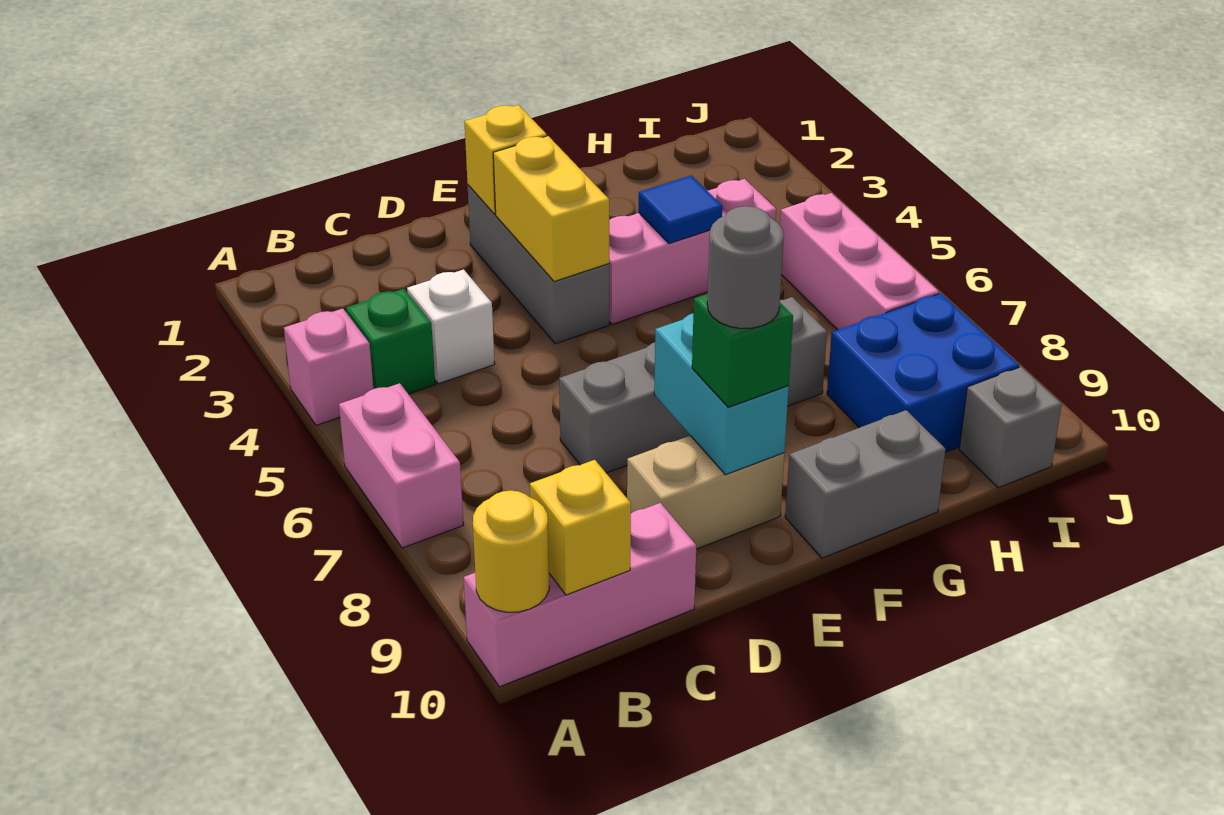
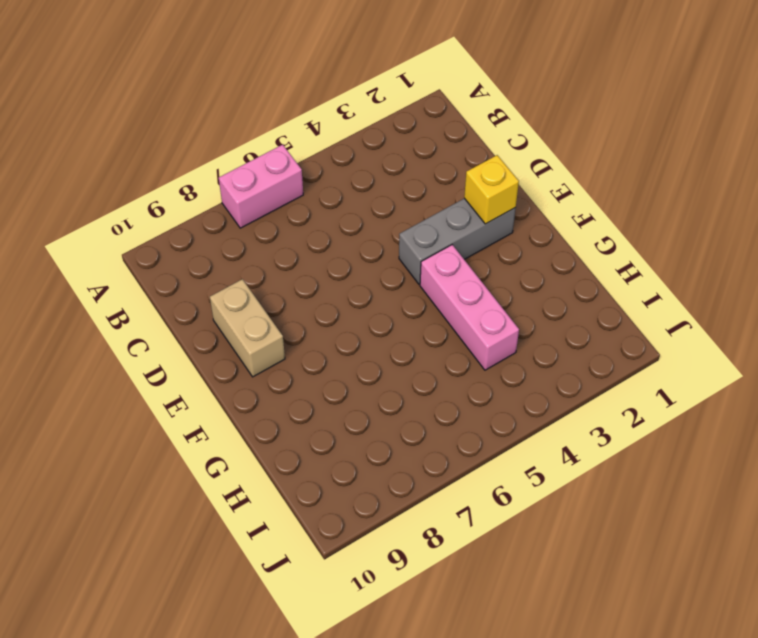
none -> pink brick A4 level 1
none -> pink brick A10:C10 level 1
none -> green brick B4 level 1

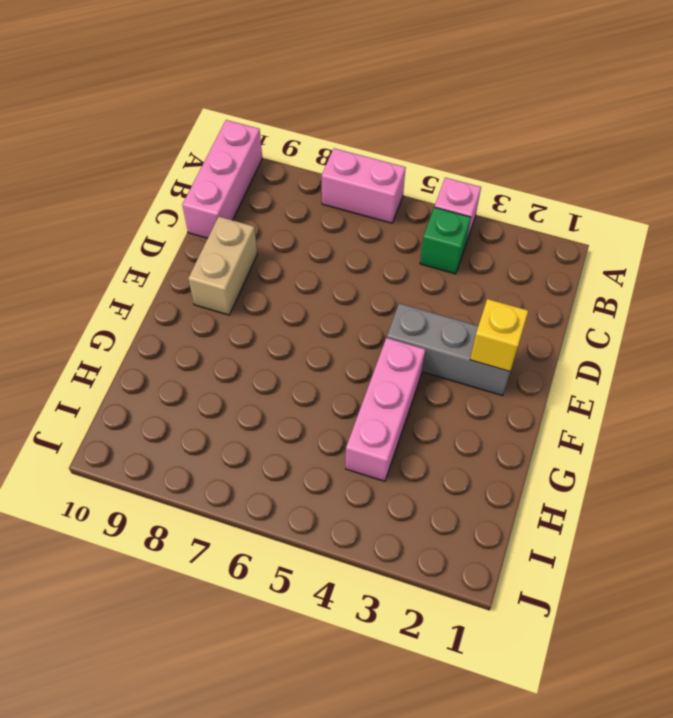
none -> white brick C4 level 1
none -> grey brick D7:G7 level 1
none -> grey brick F10:G10 level 1

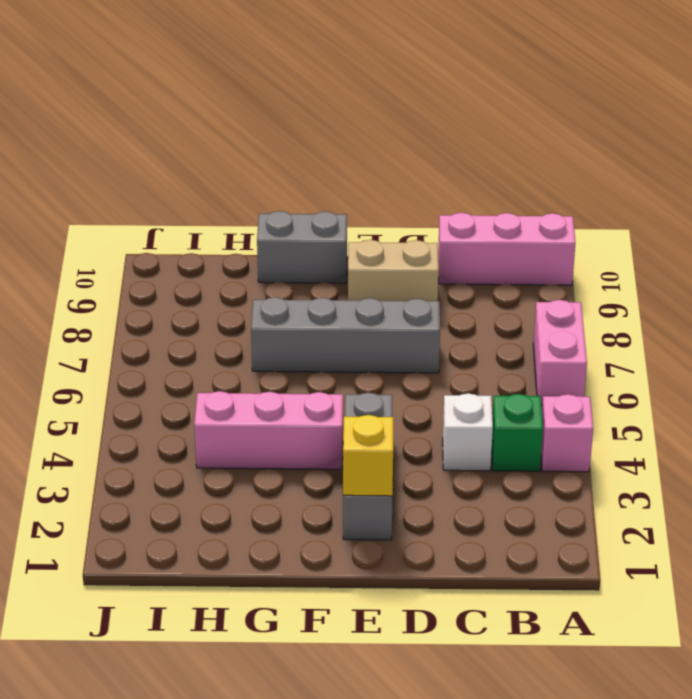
none -> blue brick H8:I9 level 1
none -> pink brick I5:I7 level 1
none -> grey brick I10 level 1

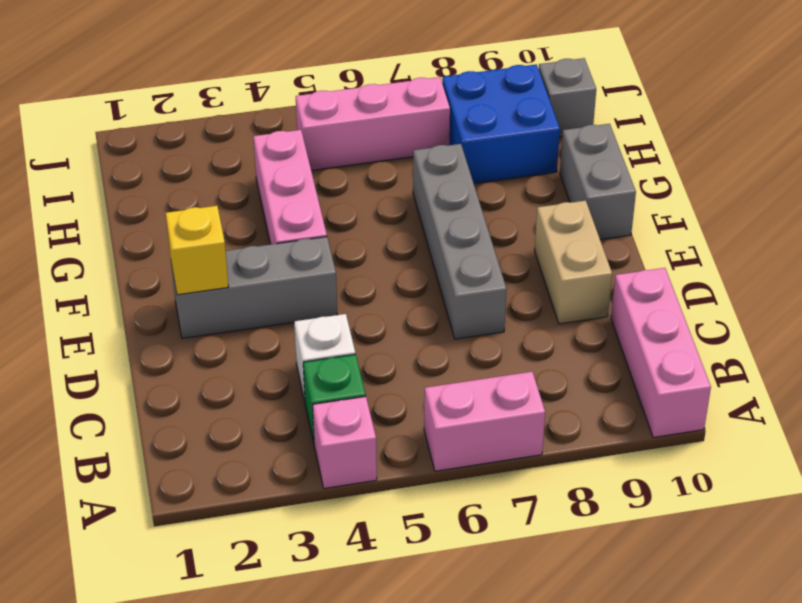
none -> yellow round brick A10 level 2
none -> yellow brick B10 level 2
none -> yellow brick E3:E4 level 2

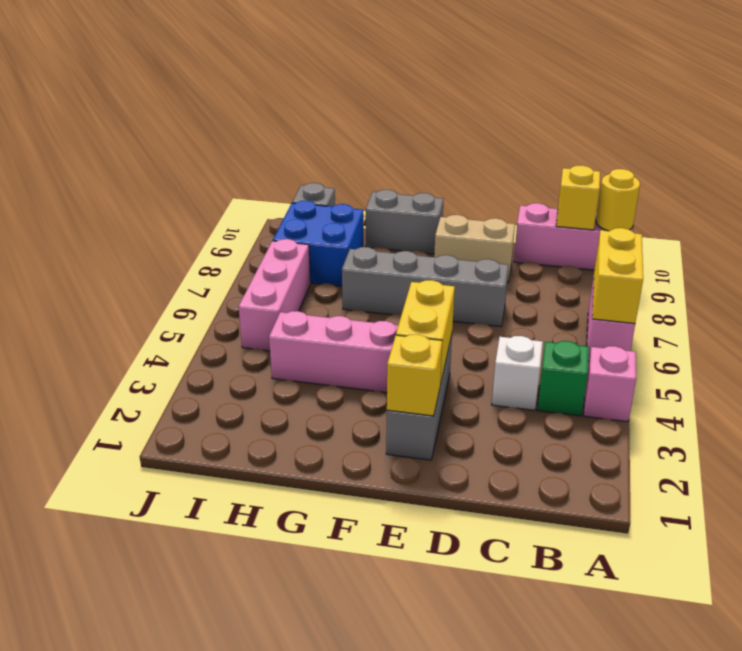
yellow brick A6:A7 level 2 -> none
none -> cyan brick E8:E9 level 2
none -> blue tile G4 level 2
none -> green brick E9 level 3

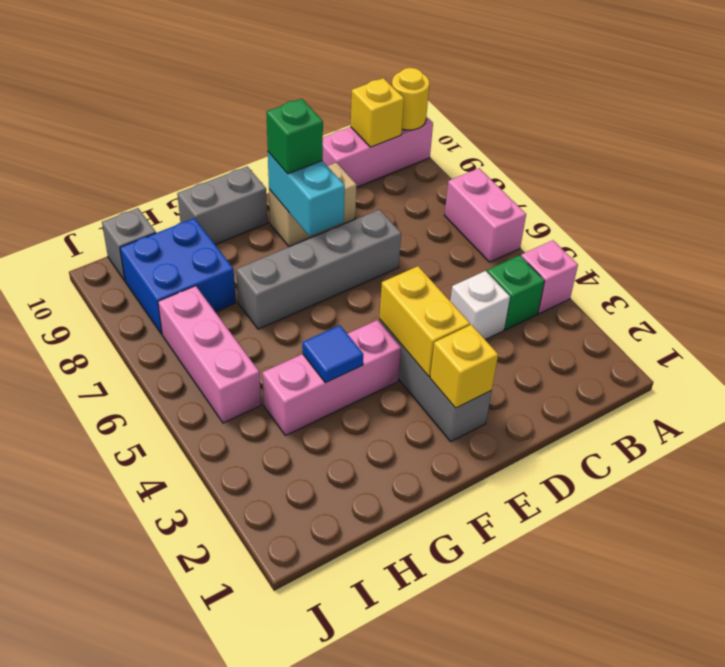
none -> grey round brick E9 level 4

